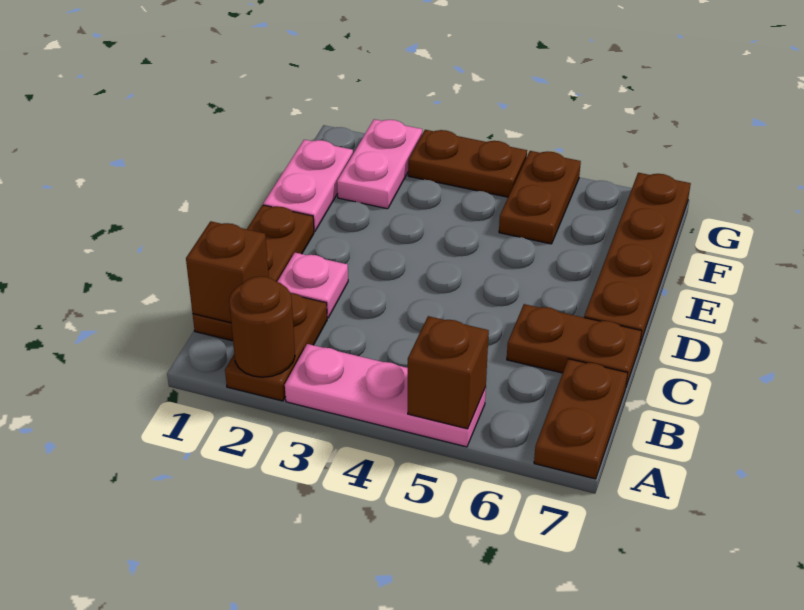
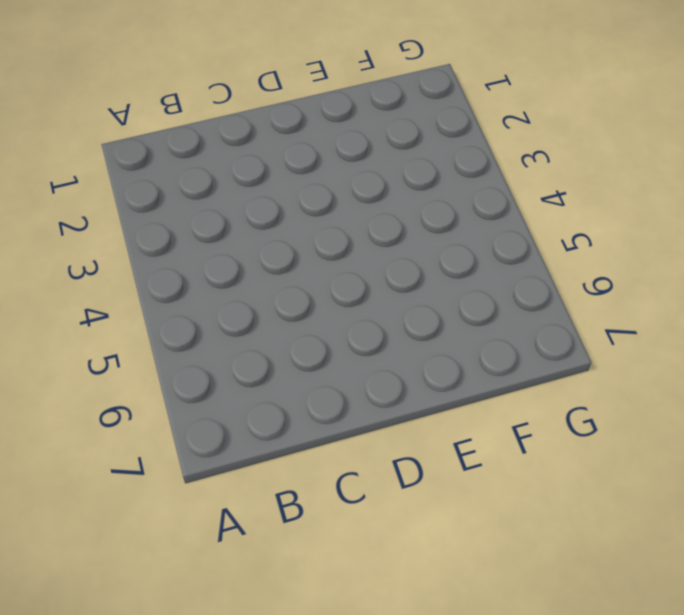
none -> brown plate A2:B2 level 1
none -> pink plate A3:A5 level 1
none -> brown plate A7:B7 level 1

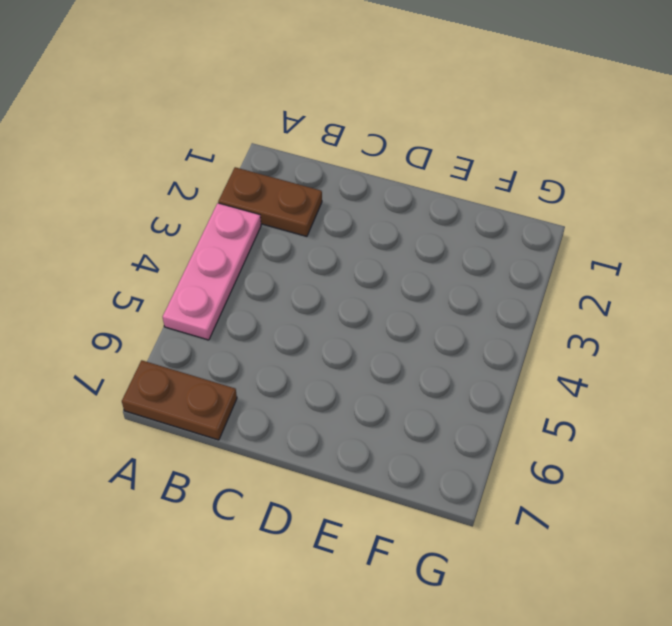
none -> brown plate B1:D1 level 1
none -> pink plate C2 level 1
none -> brown plate C6:C7 level 1

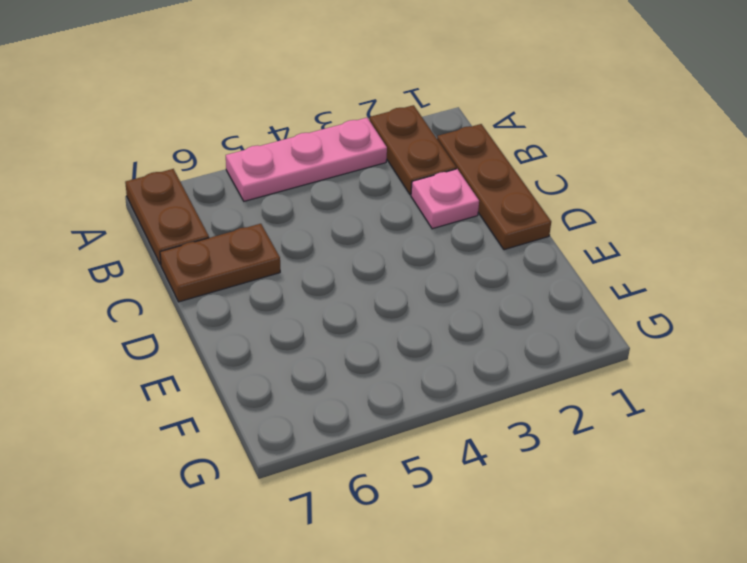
none -> brown plate D7:G7 level 1
none -> pink plate E1:F1 level 1
none -> pink plate F2:G2 level 1

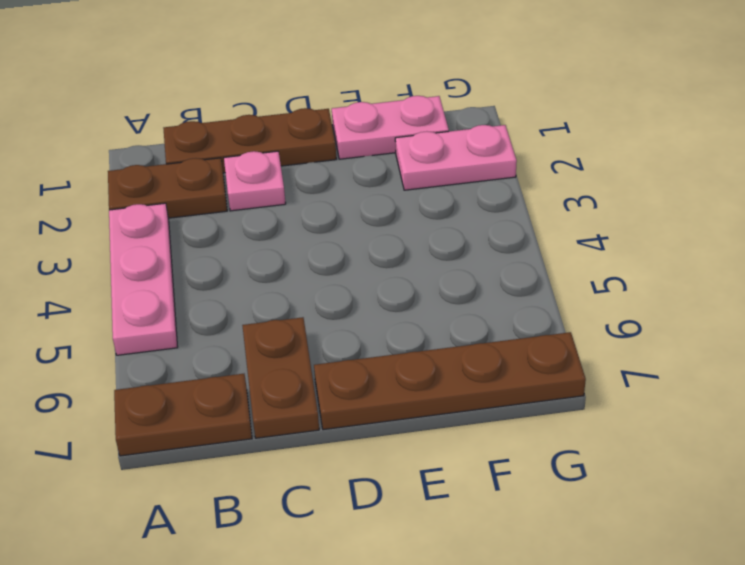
none -> brown plate F5:G5 level 1
none -> brown plate G3:G4 level 1
none -> brown round brick A2 level 2

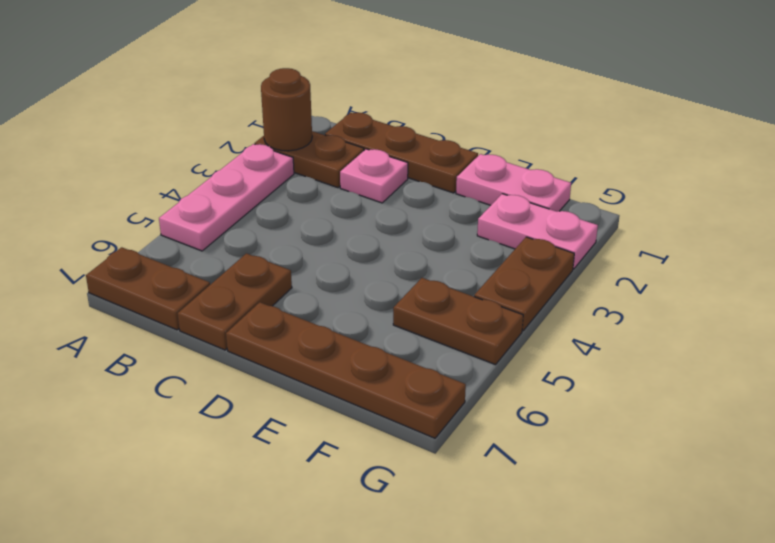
none -> brown brick A5 level 2
none -> brown brick B1 level 2

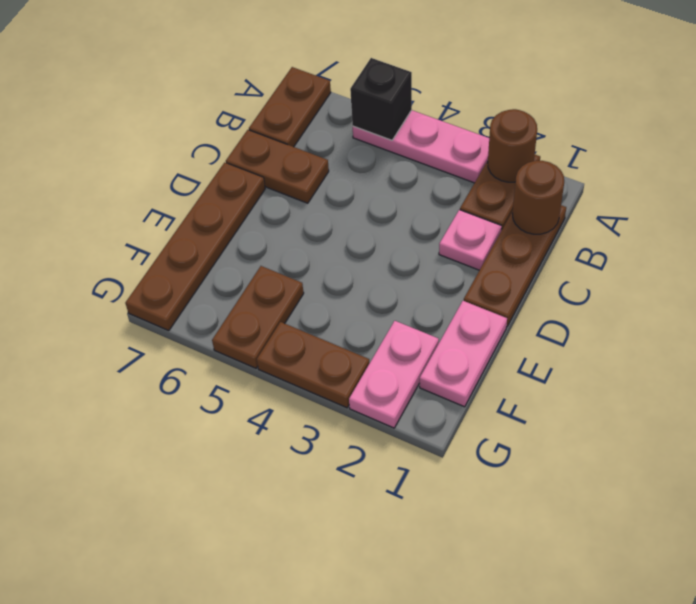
black brick A5 level 2 -> brown brick A5 level 2
brown round brick B1 level 2 -> brown brick B1 level 2

